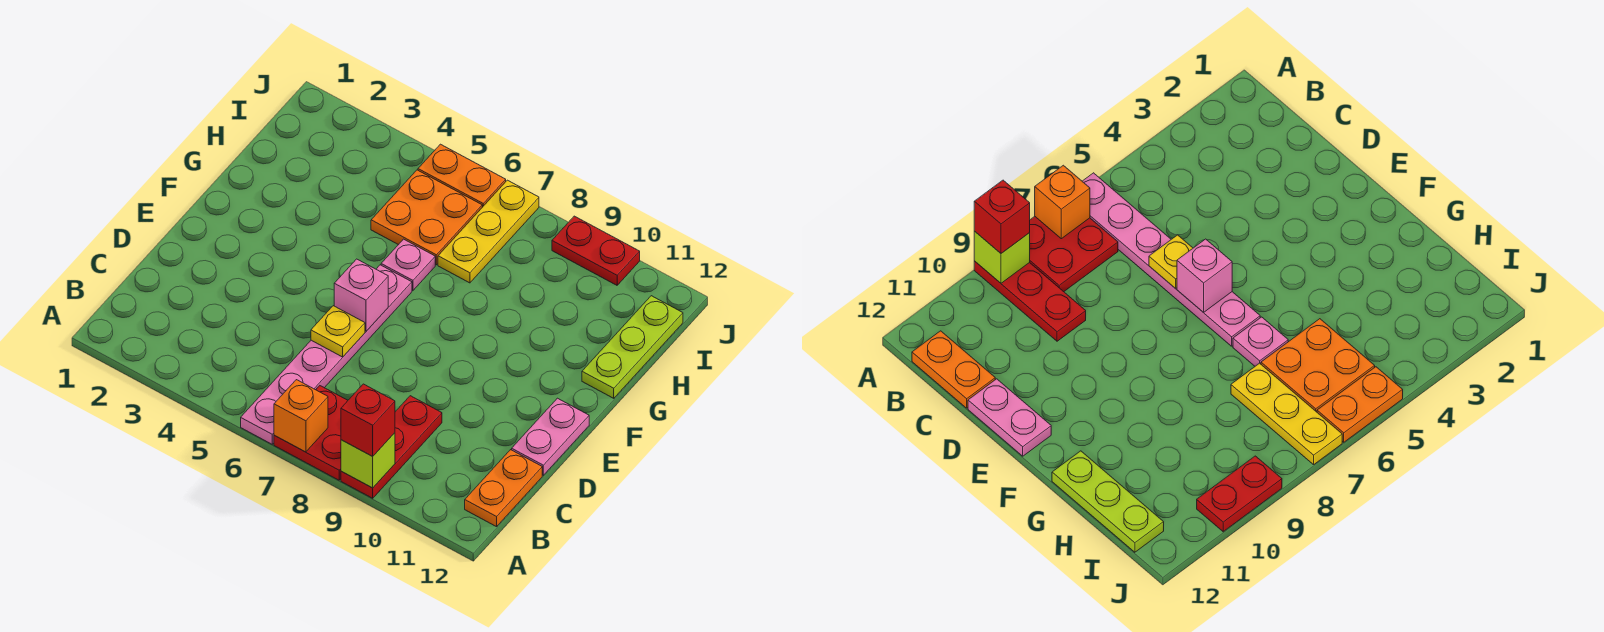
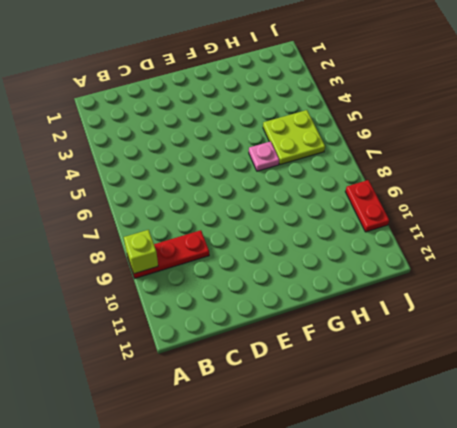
lime plate H5:I6 level 1 -> orange plate H5:I6 level 1
none -> pink plate A6:F6 level 1
none -> red plate A7:B8 level 1
none -> orange plate B12:C12 level 1

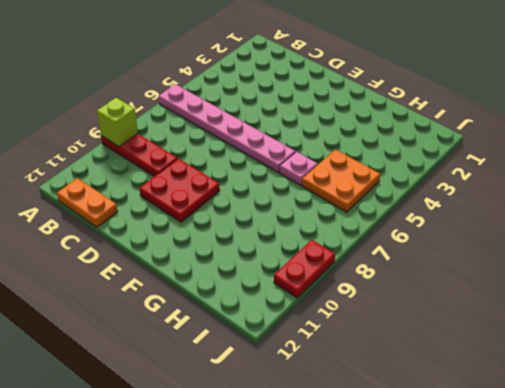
red plate D9:E10 level 1 -> red plate A7:B8 level 1
none -> pink plate D12:E12 level 1
none -> lime plate G12:I12 level 1
none -> yellow plate H7:J7 level 1

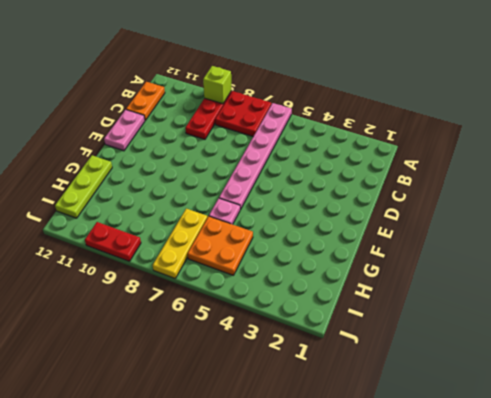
none -> orange plate J5:J6 level 1
none -> orange brick A7 level 2
none -> yellow plate D6 level 2

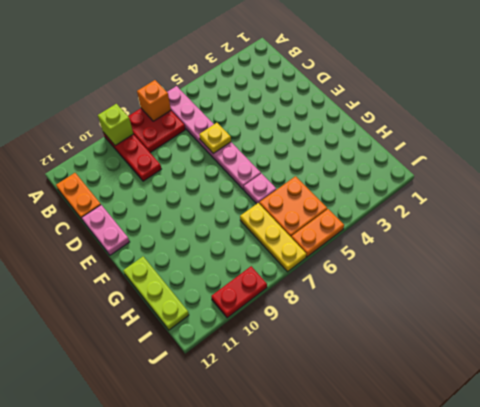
none -> pink brick E6 level 2
none -> red brick A9 level 3

